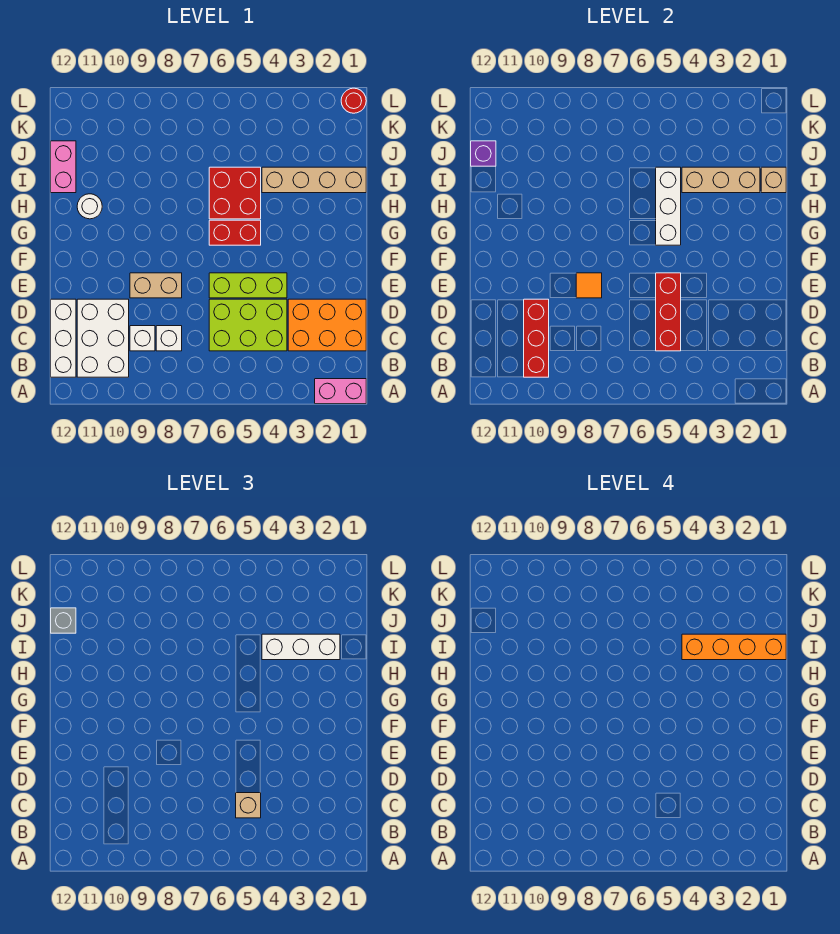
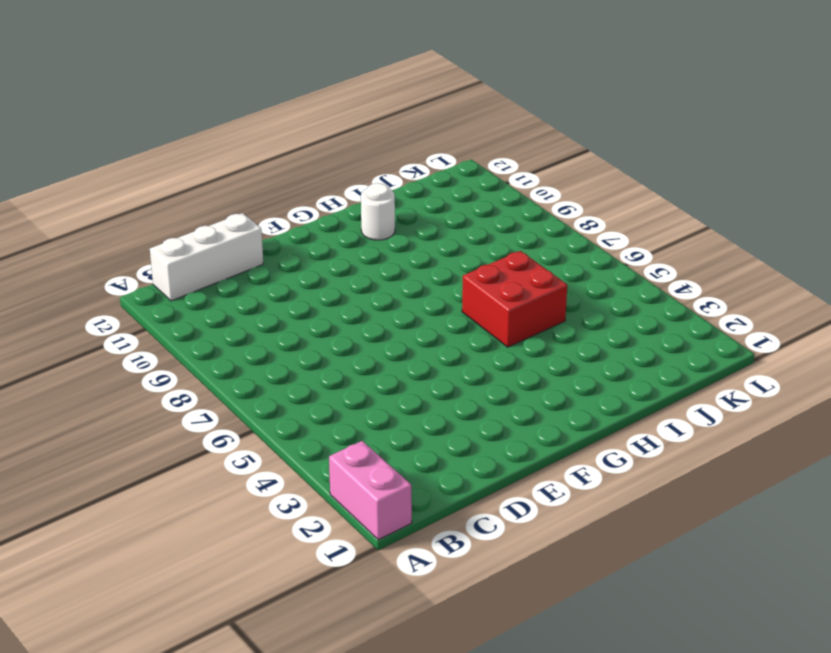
none -> white brick B10:D11 level 1
none -> orange brick C1:D3 level 1
none -> lime brick C4:D6 level 1

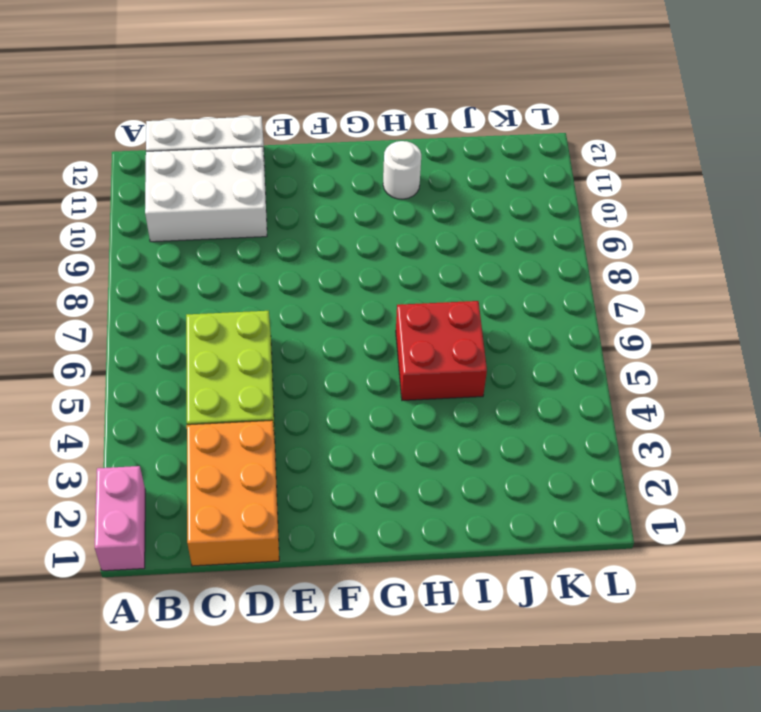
none -> white brick C8 level 1
none -> white brick C9 level 1
none -> lime brick E4:E6 level 1

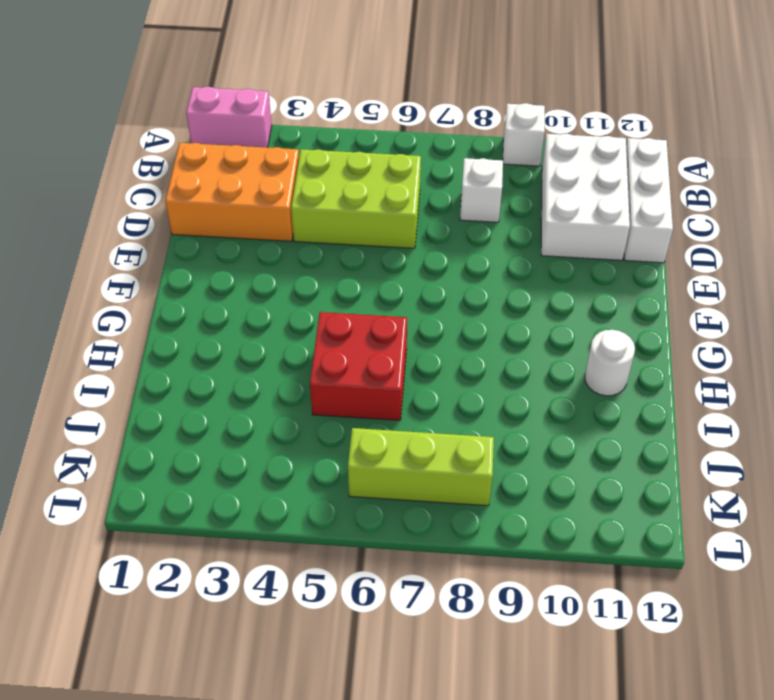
white brick A9 level 1 -> white brick C9 level 1
lime brick K6:K8 level 1 -> lime brick E4:E6 level 1
none -> tan brick E8:E9 level 1
none -> red brick G5:G6 level 1
none -> tan brick I1:I4 level 1

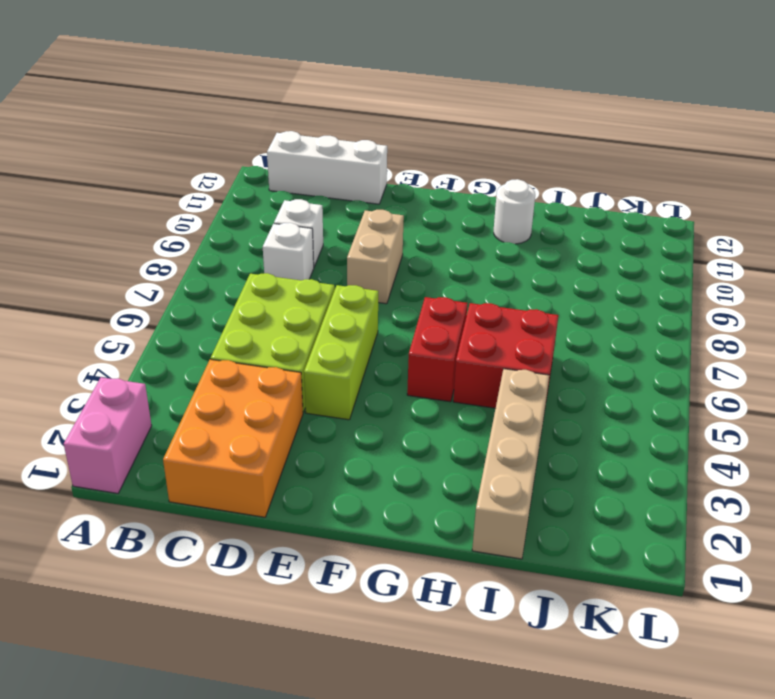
none -> white brick B10:D11 level 1
none -> pink brick I12:J12 level 1
none -> red round brick L1 level 1

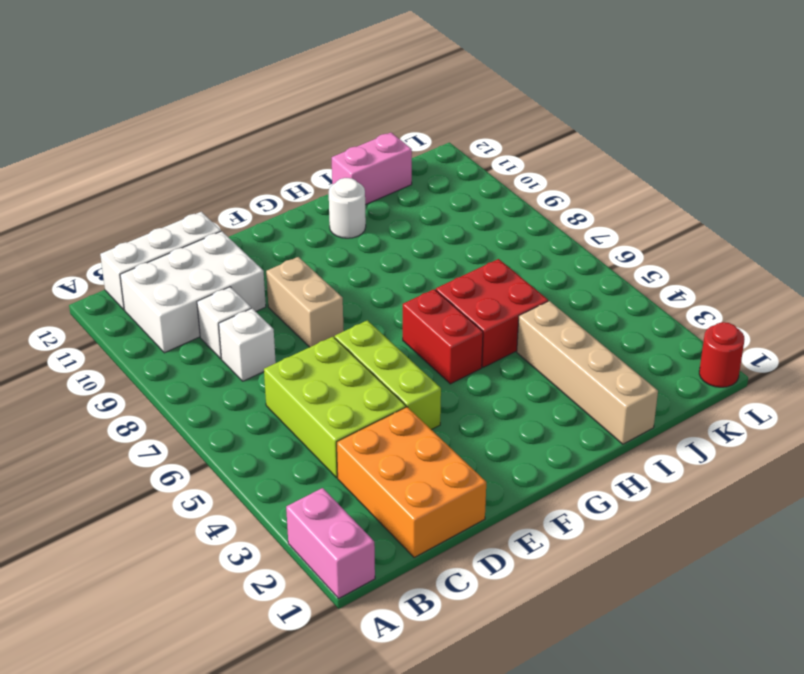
none -> red brick B10:D10 level 2
none -> red brick C5:E5 level 2
none -> orange tile E8 level 2

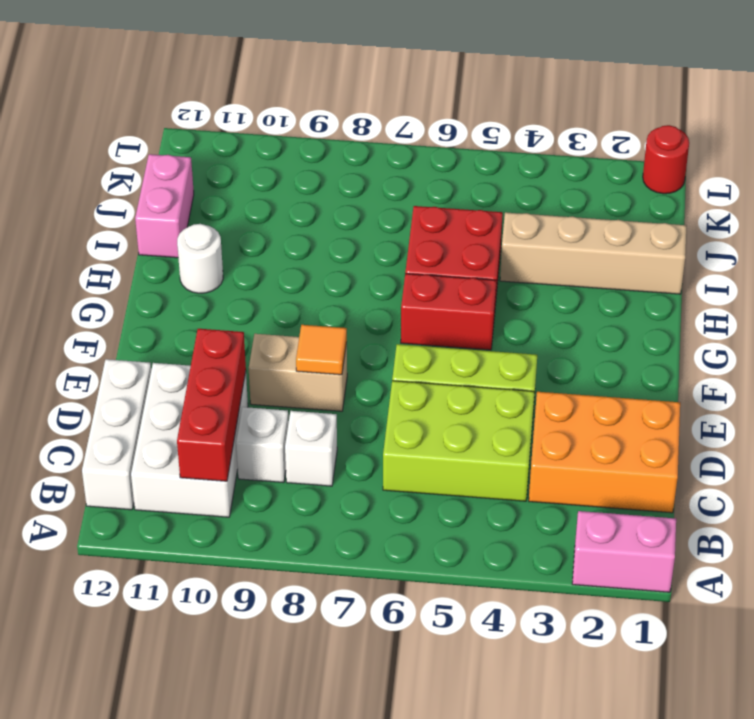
none -> red brick C5:E5 level 2
none -> white brick G5:I5 level 2
none -> tan brick I1 level 2

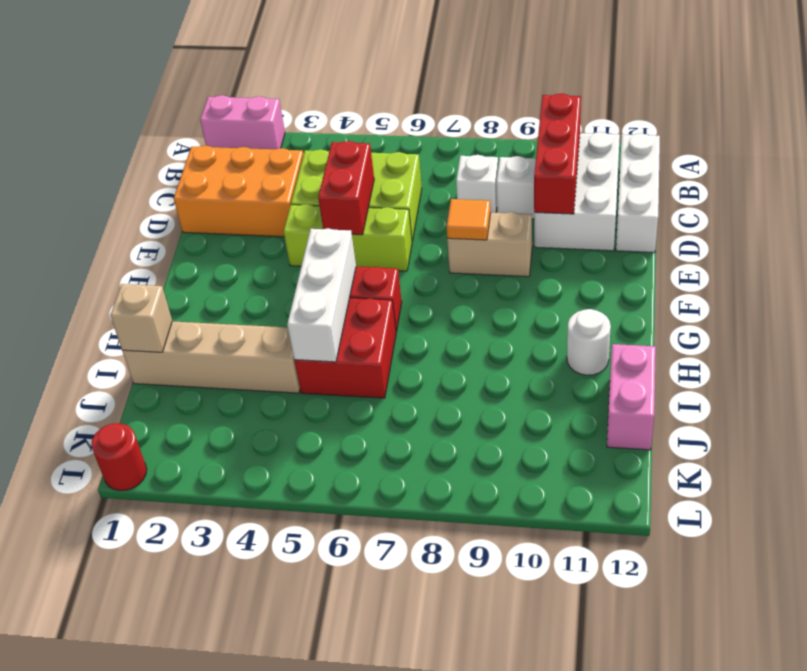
red brick D5:E5 level 2 -> red brick C5:E5 level 2
none -> tan brick I2:I4 level 2
none -> purple brick J12 level 2
none -> tan brick C5 level 3

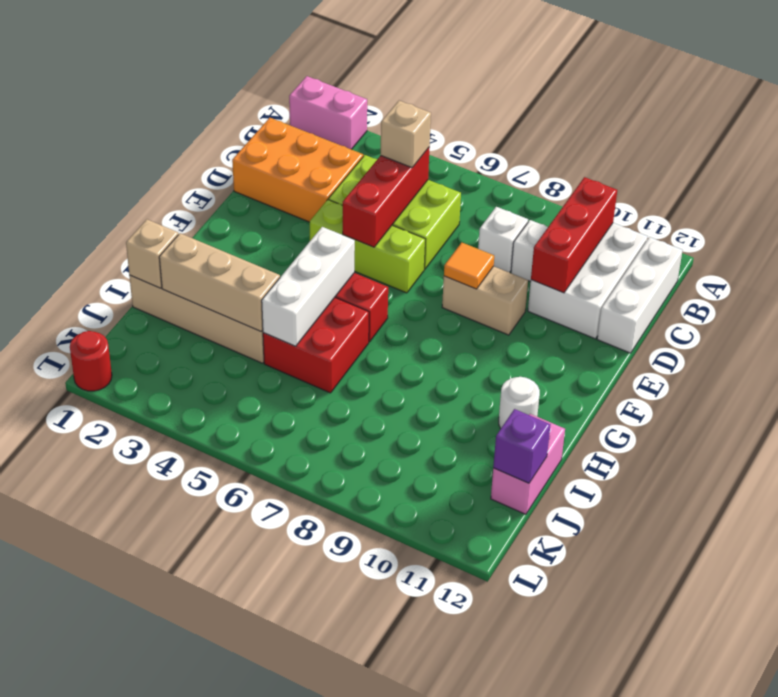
none -> white brick I2:I4 level 3
none -> grey brick J12 level 3
none -> orange brick I1:I4 level 4

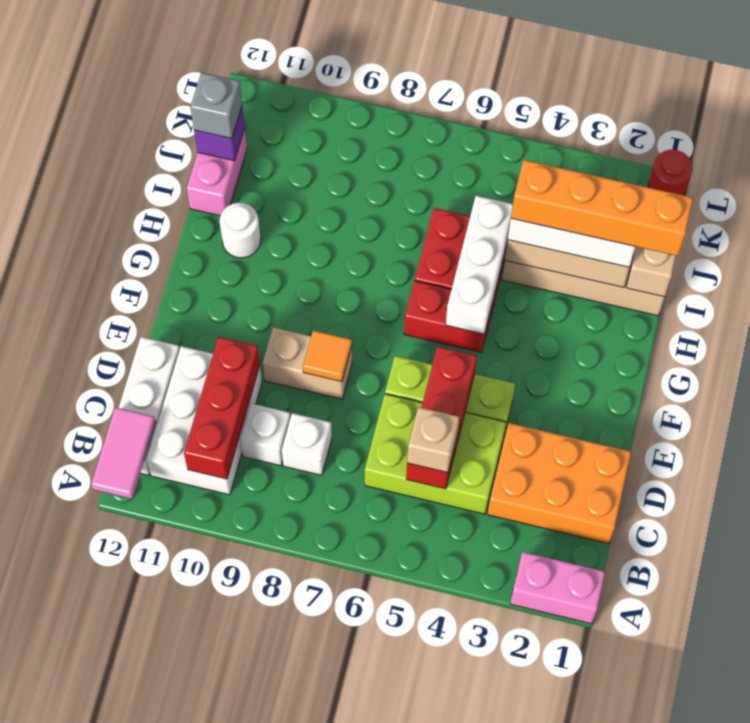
pink tile A12:B12 level 2 -> none

